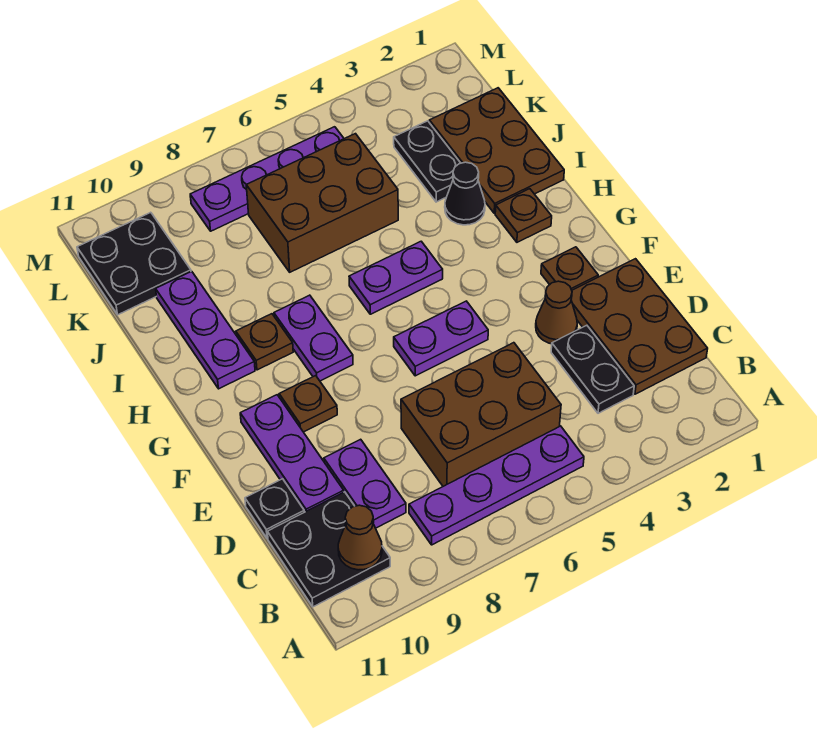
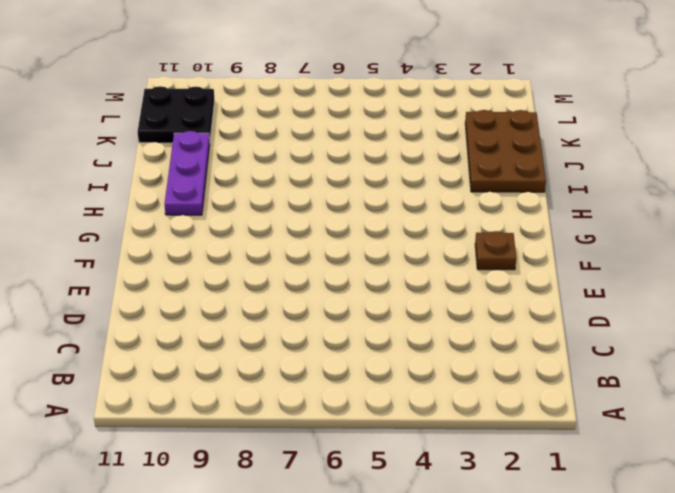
none -> purple plate B5:B8 level 1
none -> black plate B10:C11 level 1
none -> brown plate C1:E2 level 1

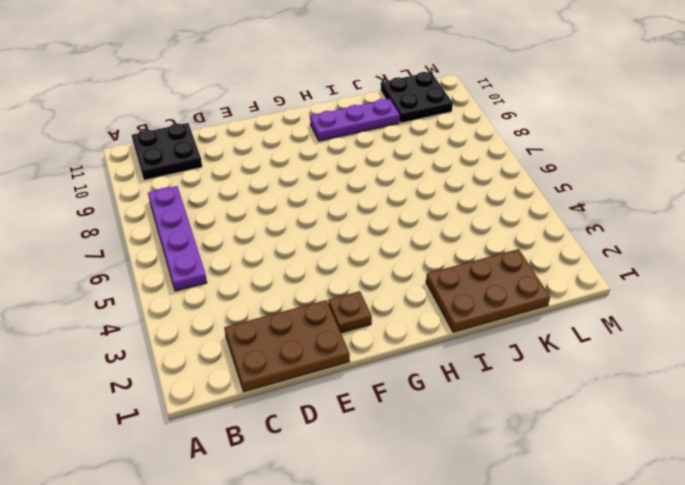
none -> black plate C3:D3 level 1
none -> brown brick C5:D7 level 1
none -> purple plate C9:D9 level 1

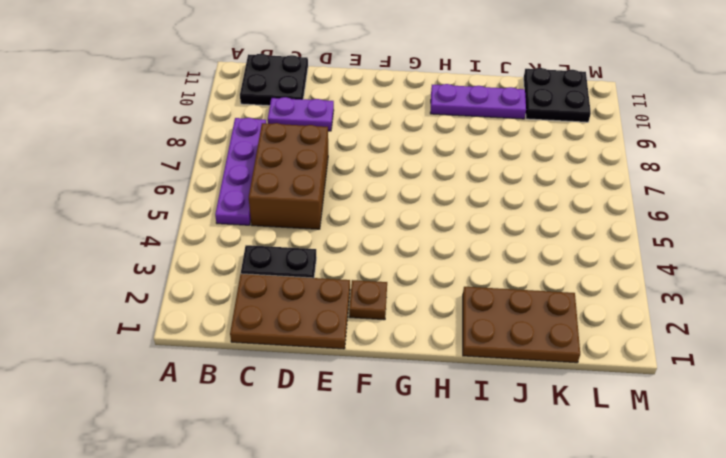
none -> purple plate D10:F10 level 1
none -> black plate D11 level 1
none -> brown cone E3 level 1

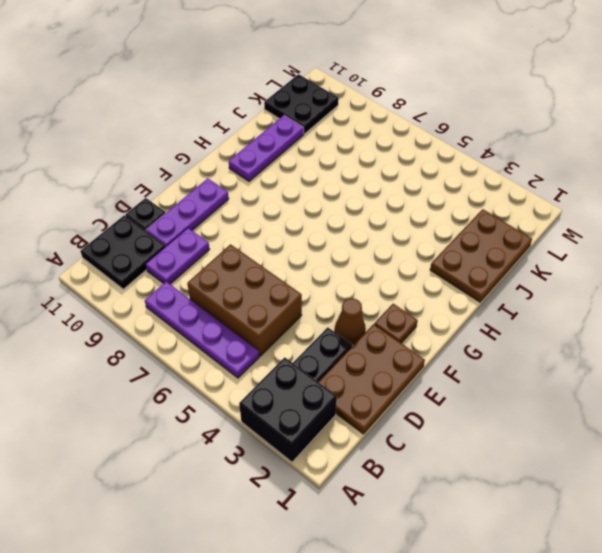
black brick A2:B3 level 1 -> none
none -> purple plate F5:F6 level 1
none -> brown plate F9 level 1
none -> purple plate G8:H8 level 1

